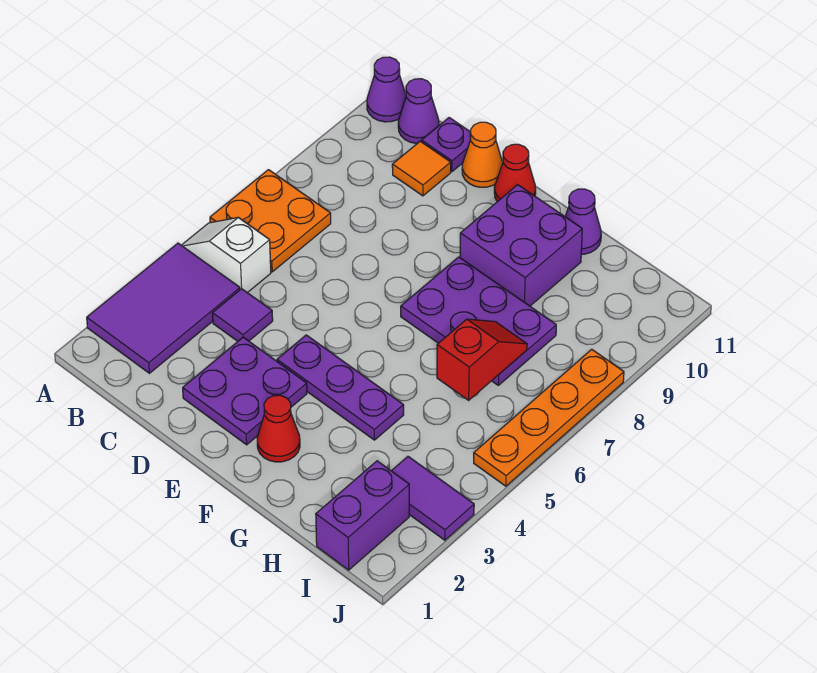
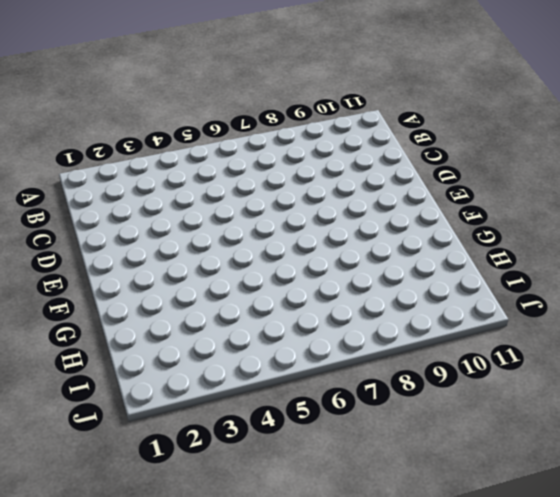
none -> purple tile A2:B4 level 1
none -> white slope A5:B5 level 1 top B
none -> orange plate A6:B7 level 1

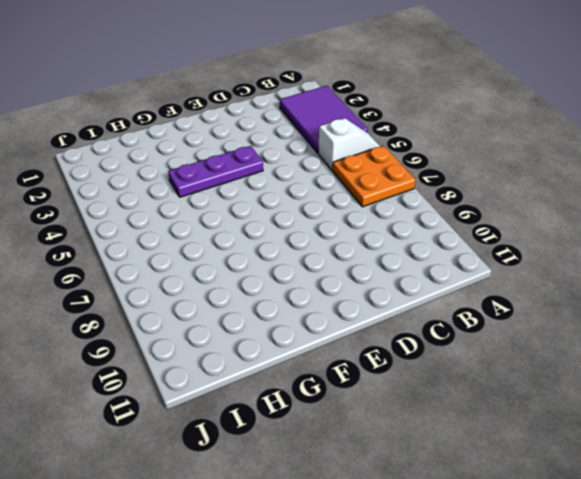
none -> purple cone A11 level 1
none -> purple cone B11 level 1
none -> purple tile C4 level 1

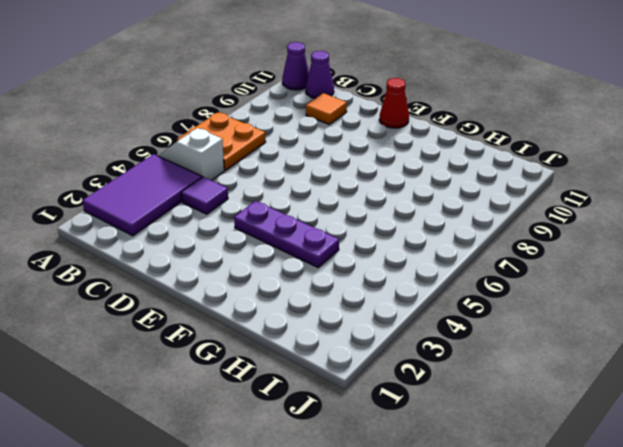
none -> purple plate C11 level 1
none -> purple plate D2:E3 level 1
none -> orange cone D11 level 1

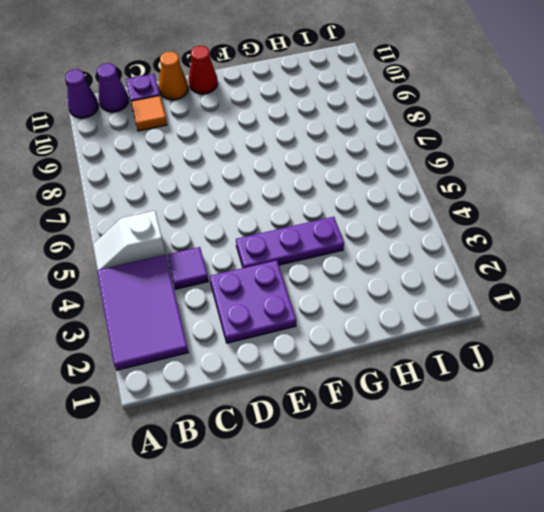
none -> orange plate A6:B7 level 1
none -> red cone F2 level 1
none -> purple plate F7:H8 level 1

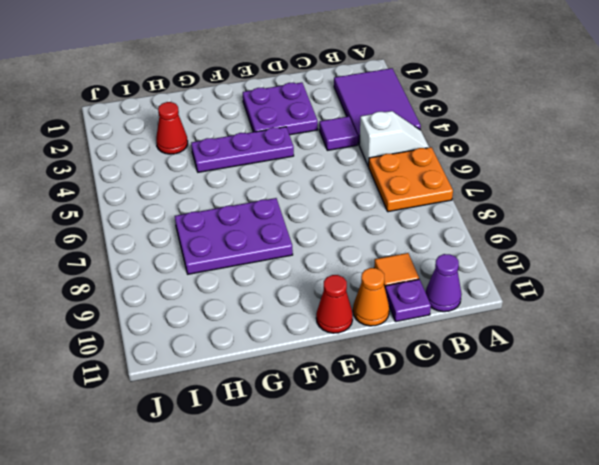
red cone H3 level 1 -> red cone F2 level 1
none -> purple cone A11 level 1
none -> purple brick F9:G10 level 1
none -> purple cone G11 level 1

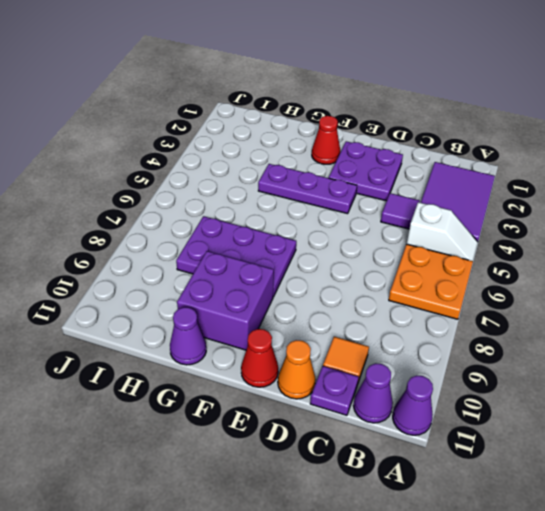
none -> purple brick I1:I2 level 1
none -> purple tile I3:J3 level 1
none -> orange plate J5:J8 level 1

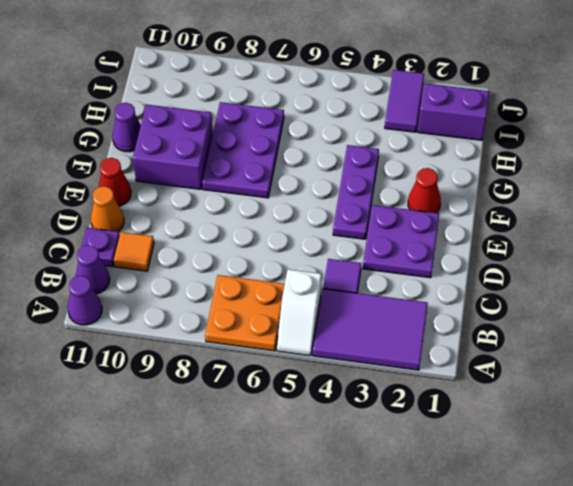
none -> orange plate J5:J8 level 1
none -> red slope H6:H7 level 2 top 6

